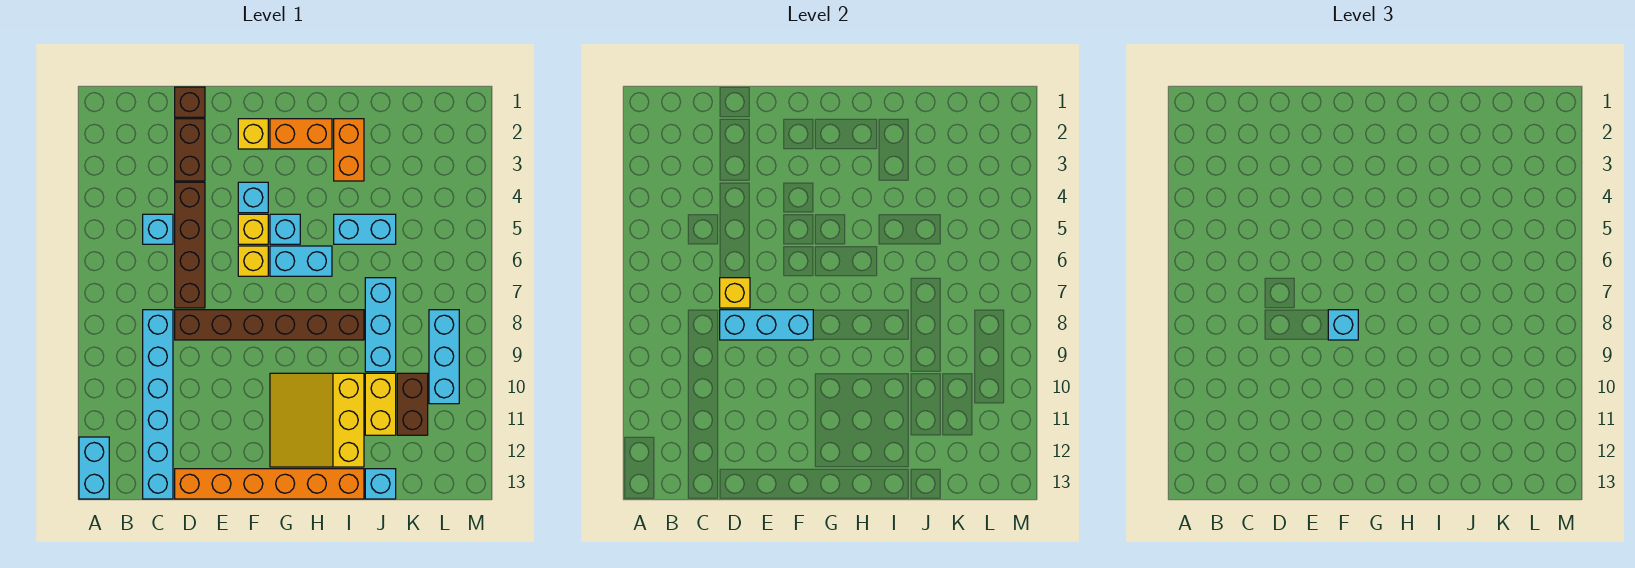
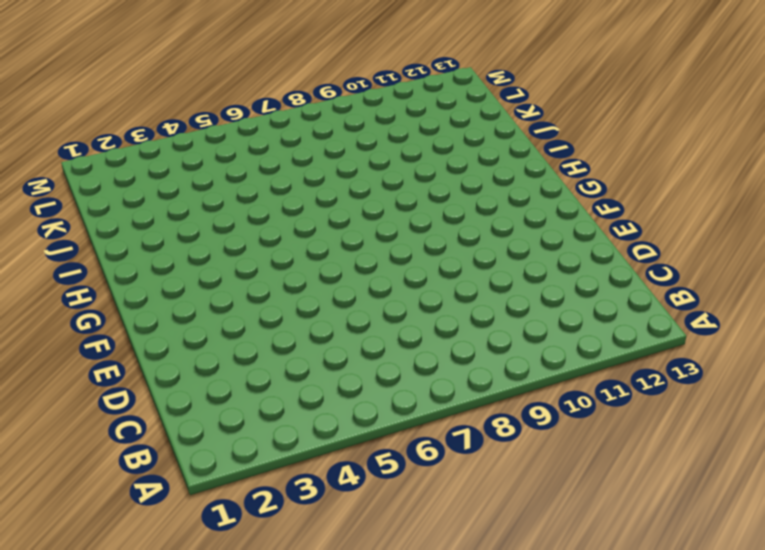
none -> cyan brick A12:A13 level 1
none -> cyan brick C5 level 1
none -> cyan brick C8:C13 level 1

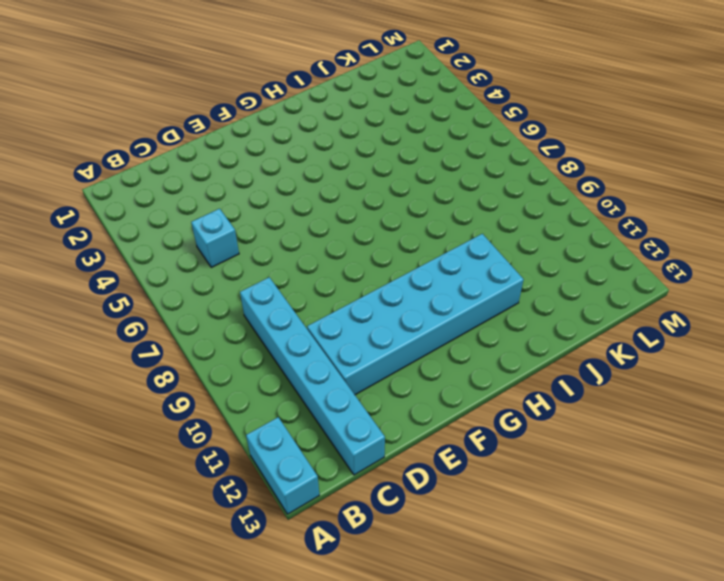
cyan brick D10:I11 level 1 -> yellow slope G10:I12 level 1 top I
none -> brown brick D1 level 1
none -> brown brick D2:D3 level 1
none -> brown brick D4:D7 level 1

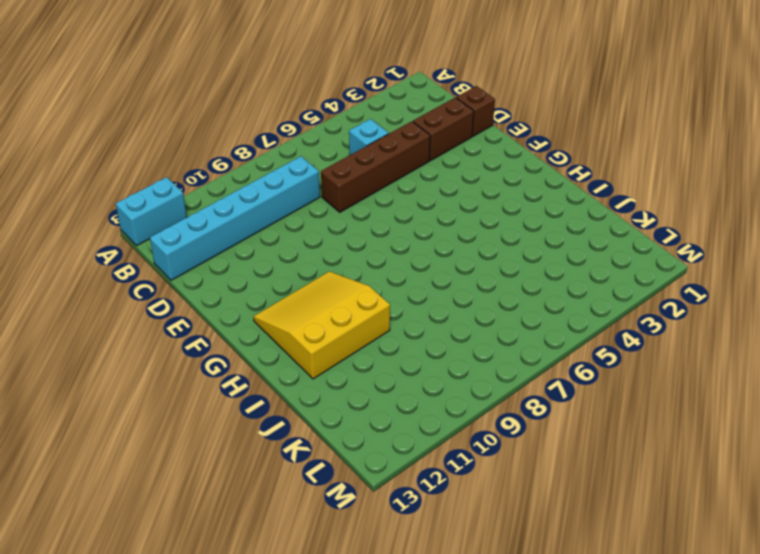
none -> brown brick D8:I8 level 1
none -> orange brick D13:I13 level 1
none -> yellow brick F2 level 1

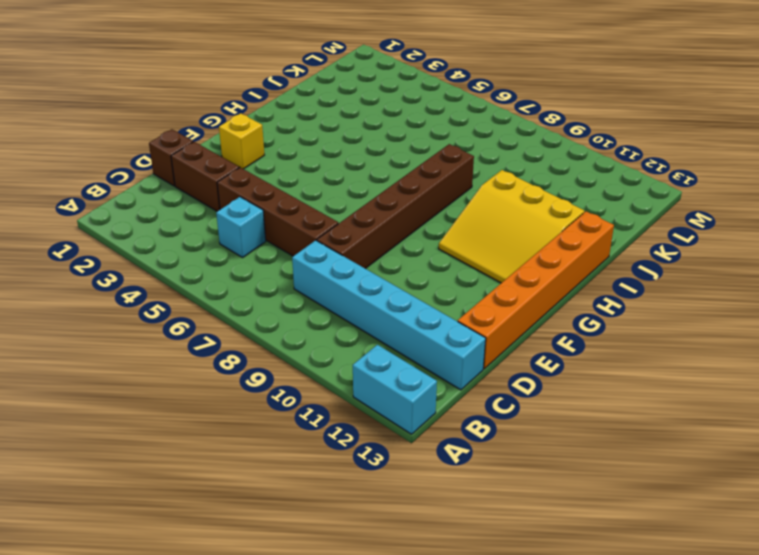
none -> cyan brick F4 level 1
none -> yellow brick F5 level 1
none -> yellow brick F6 level 1

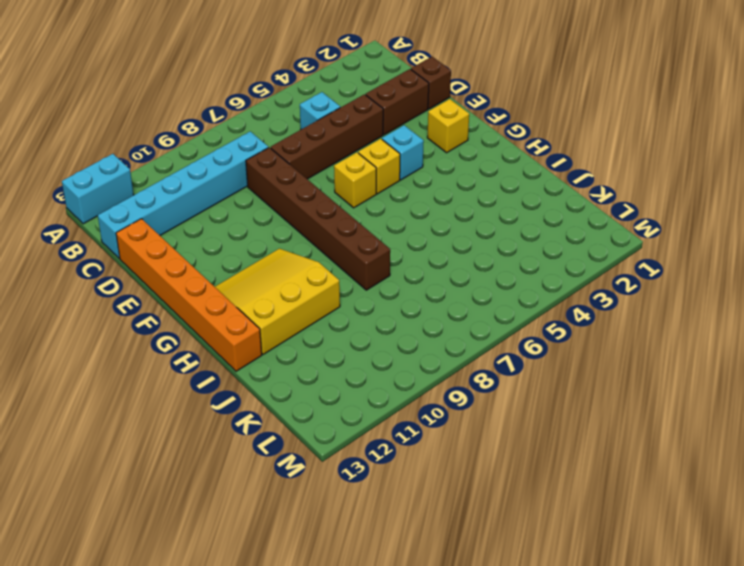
none -> orange brick G2:H2 level 1
none -> cyan brick G5 level 1
none -> cyan brick G6:H6 level 1

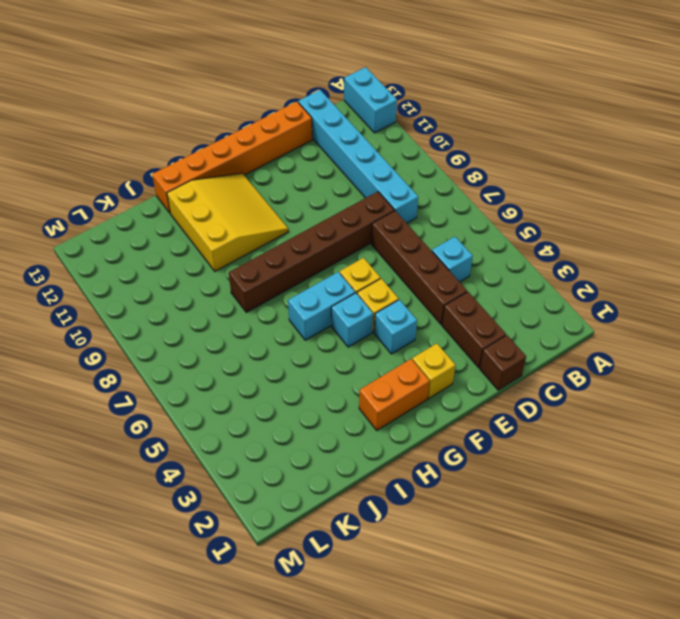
none -> orange brick I2:I3 level 1
none -> cyan brick I5:J5 level 1
none -> cyan brick J7:J9 level 1

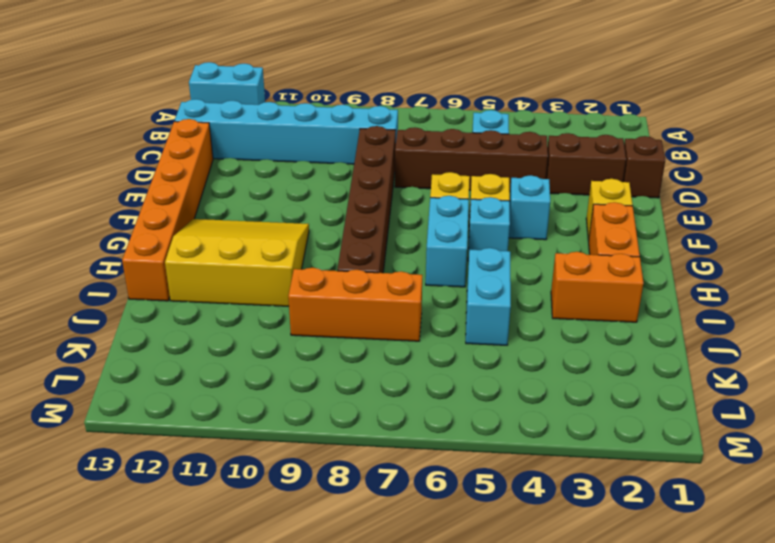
orange brick J7:J9 level 1 -> cyan brick J7:J9 level 1
none -> yellow brick J10:J11 level 1
none -> cyan brick J13 level 1
none -> brown brick K10:K11 level 1

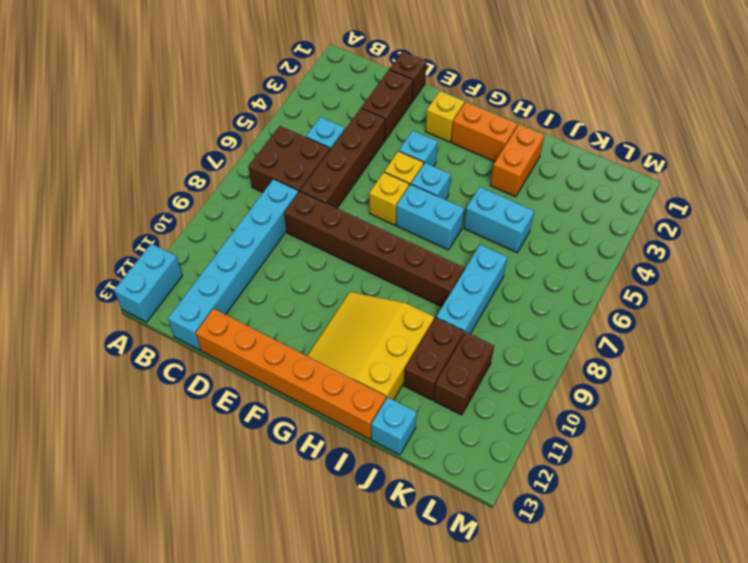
brown brick B6:C7 level 1 -> none
brown brick J10:J11 level 1 -> yellow brick J10:J11 level 1
none -> cyan brick L8:L10 level 1
none -> yellow brick D7 level 2
none -> cyan brick D8:F8 level 2

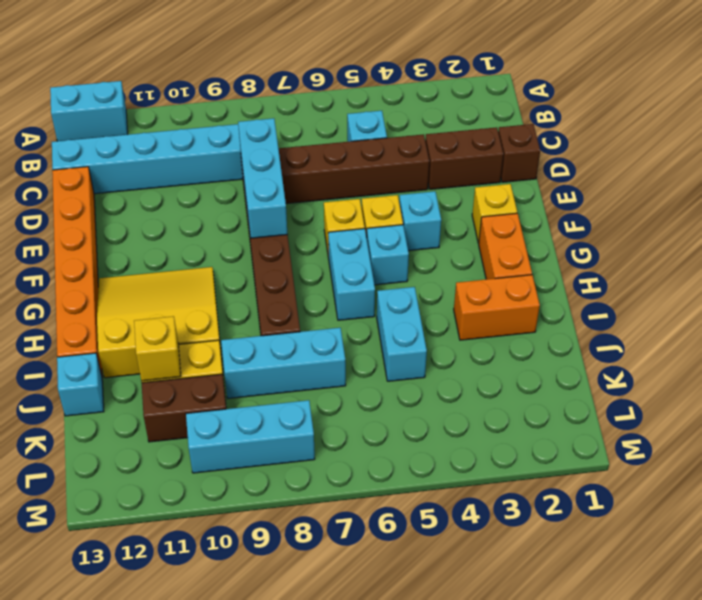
yellow brick J11 level 2 -> yellow brick D7 level 2
none -> cyan brick F8 level 3

